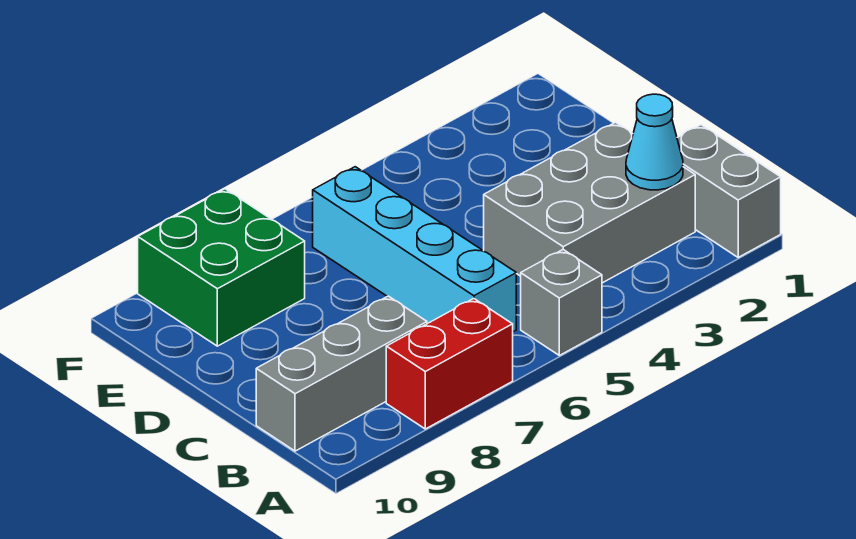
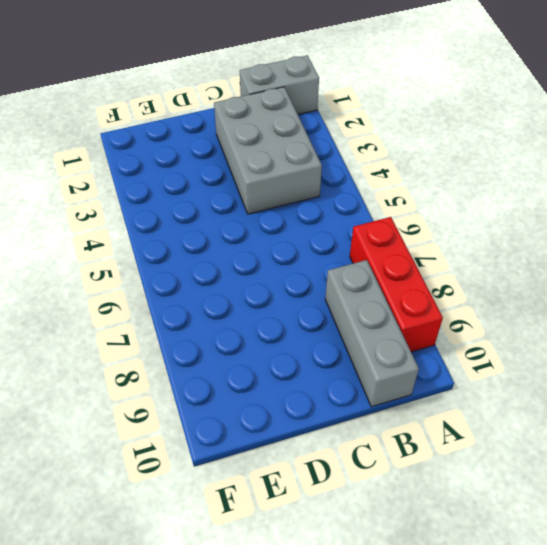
red brick A7:A9 level 1 -> red brick A7:A8 level 1
none -> grey brick A5 level 1
none -> cyan brick B6:E6 level 1

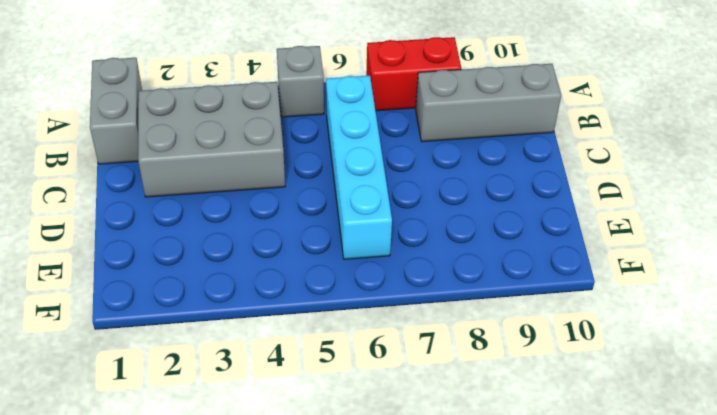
none -> green brick E8:F9 level 1
none -> cyan cone B2 level 2

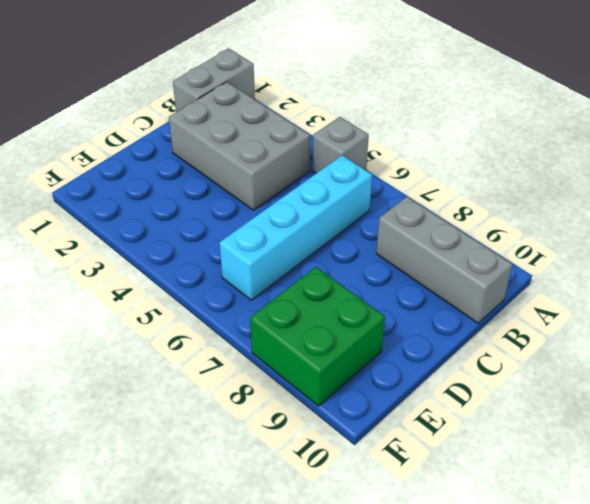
none -> red brick A7:A8 level 1
none -> cyan cone B2 level 2

